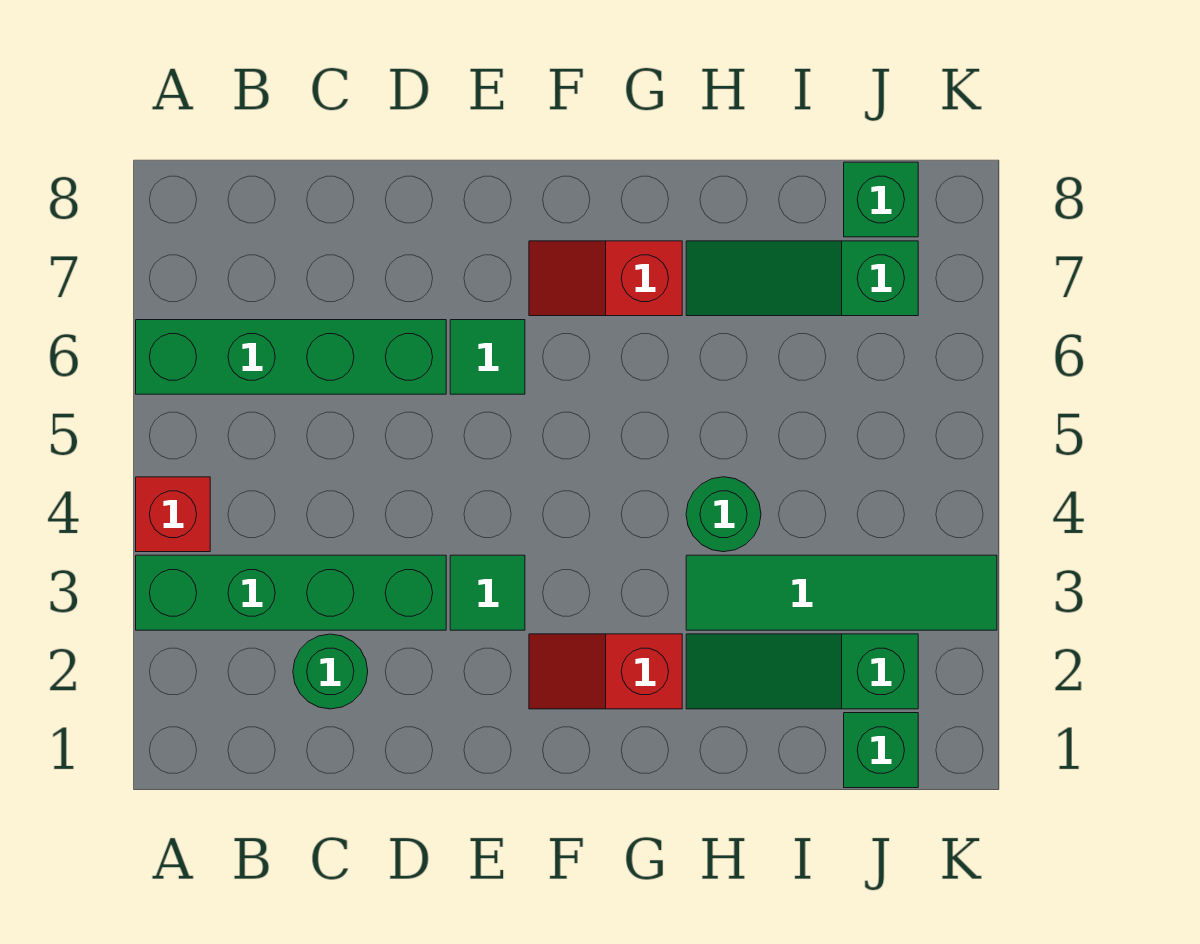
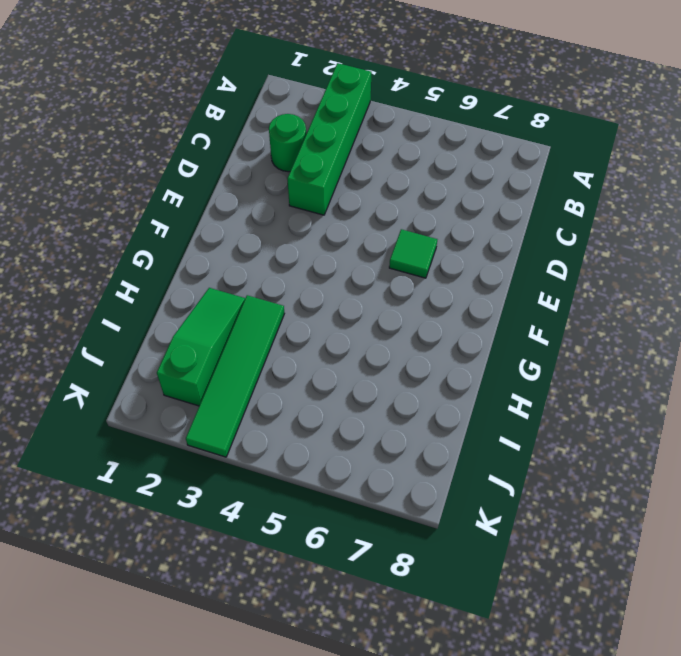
none -> red brick A4 level 1
none -> green brick A6:D6 level 1
none -> green tile E3 level 1

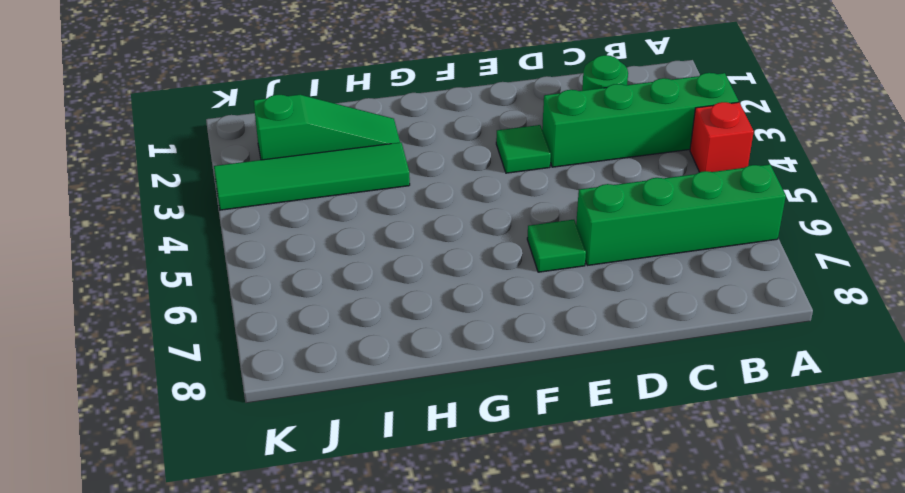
none -> red slope F2:G2 level 1 top G
none -> red slope F7:G7 level 1 top G
none -> green round brick H4 level 1

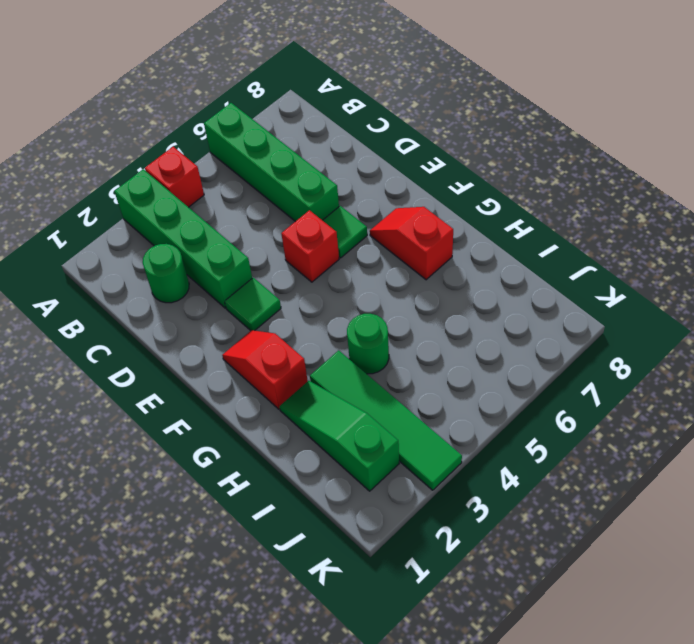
red brick E5 level 1 -> none
none -> green slope H7:J7 level 1 top J
none -> green brick J1 level 1
none -> green brick J8 level 1

